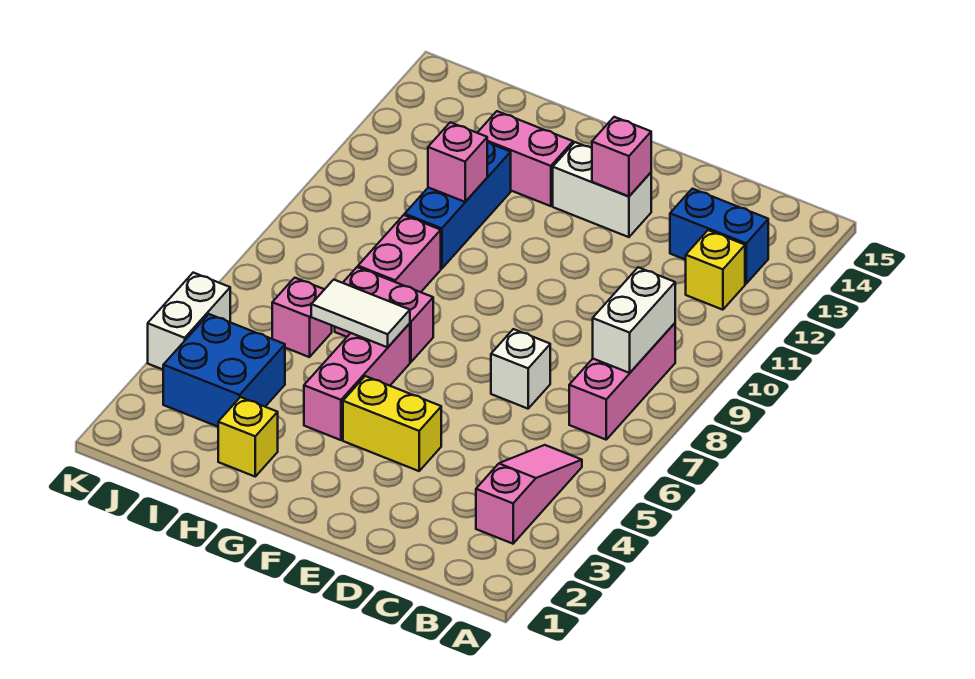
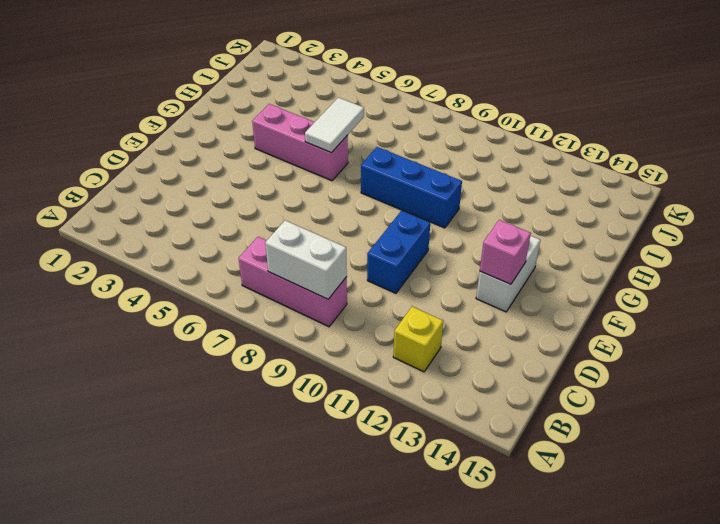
blue brick D10:E10 level 1 -> blue brick B13:C13 level 1
blue brick G8:G10 level 1 -> blue brick H10:H12 level 1
none -> pink slope B3:B5 level 1 top 3
none -> white brick D7 level 1
none -> yellow brick E4:F4 level 1

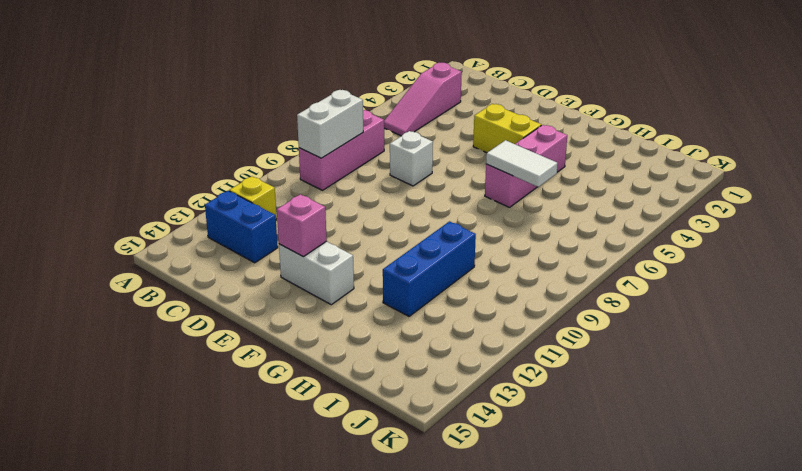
none -> pink brick G7:H7 level 1
none -> pink brick G13:H13 level 1
none -> yellow brick H2 level 1

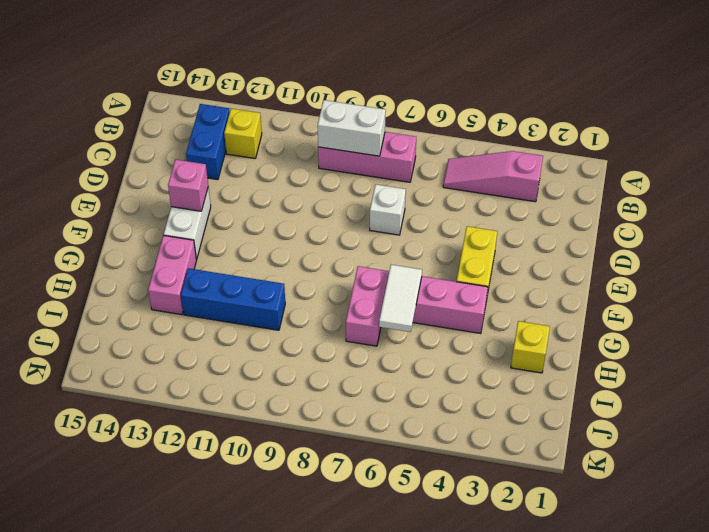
none -> pink brick H8:H9 level 1
none -> blue brick I3:J4 level 1
none -> pink brick I6 level 1

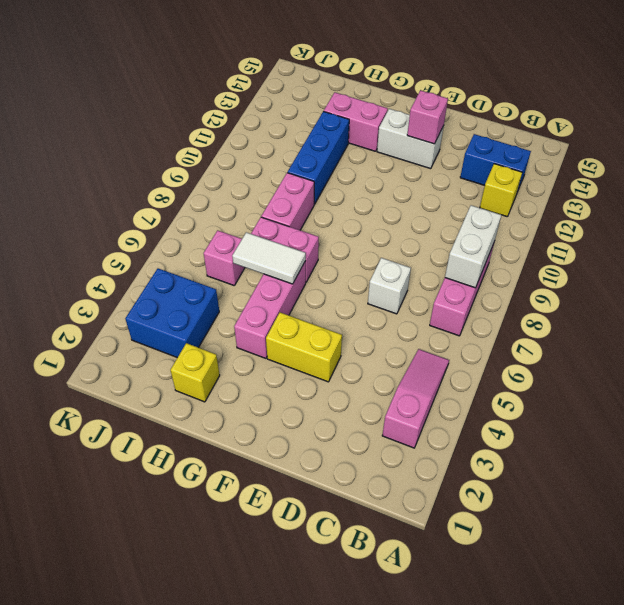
none -> white brick K4:K5 level 1
none -> pink brick H11 level 2

